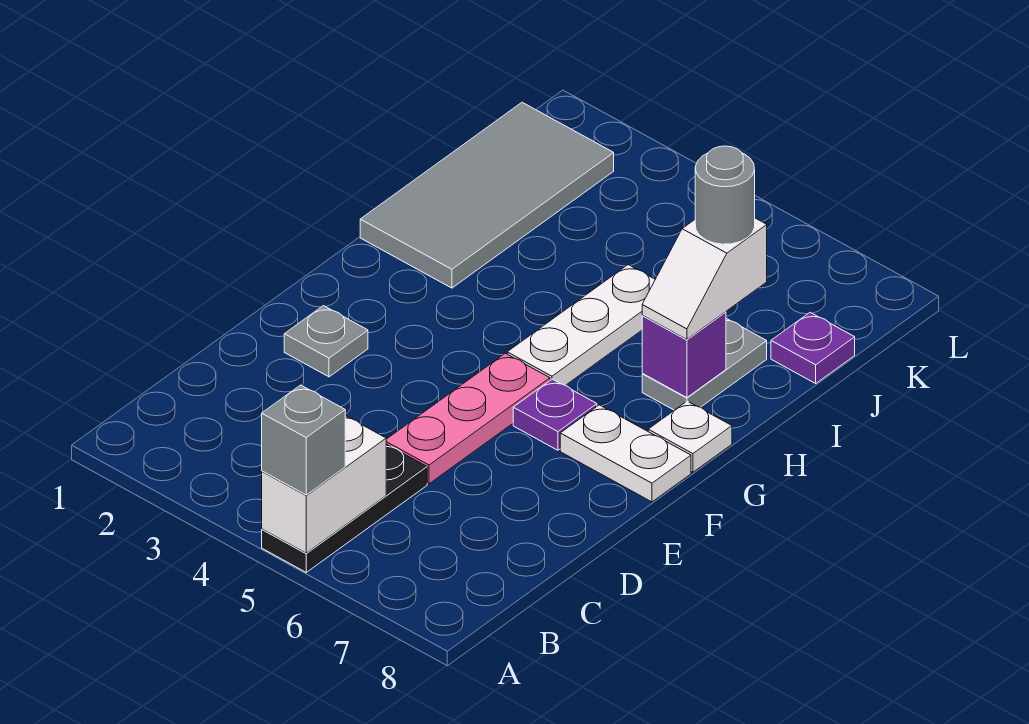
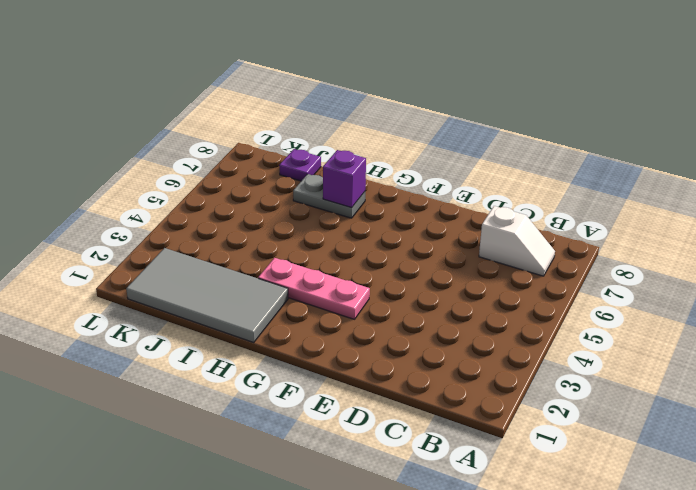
white slope B7:C7 level 1 top C -> white slope H7:I7 level 3 top I
pink plate F3:H3 level 1 -> pink plate D5:F5 level 1
none -> black plate A5:C5 level 1
none -> grey plate E2 level 1
none -> purple plate F6 level 1

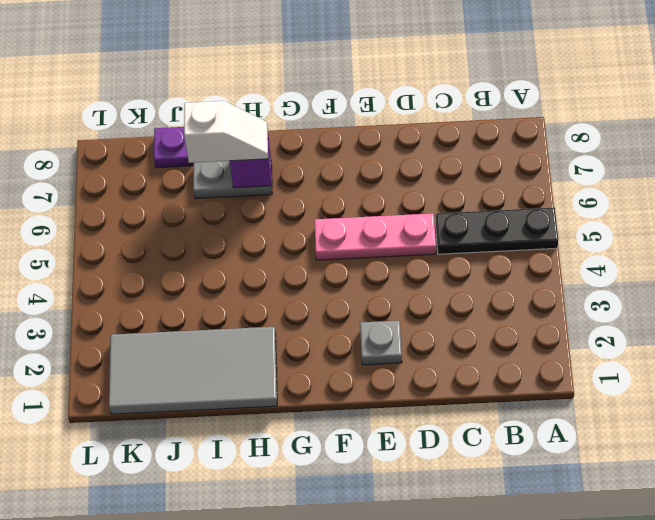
none -> purple plate F6 level 1
none -> white plate F7:F8 level 1
none -> white plate G5:I5 level 1

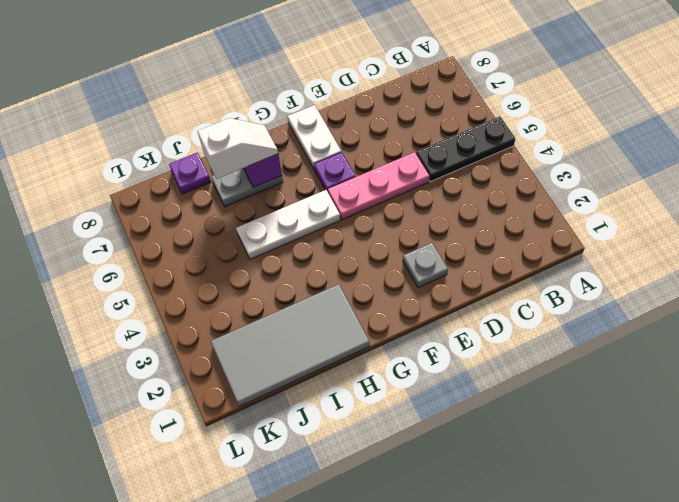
none -> white plate G8 level 1
none -> white brick A5:B5 level 2
none -> grey brick A5 level 3

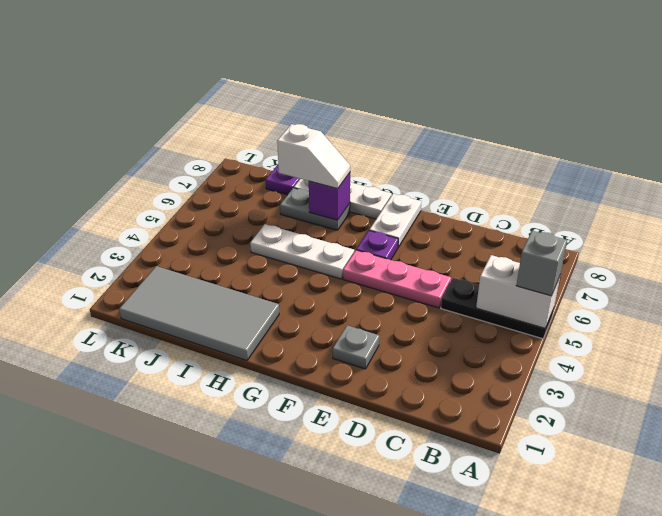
white plate G8:I8 level 1 -> white plate G8 level 1
none -> grey round brick I7 level 4

